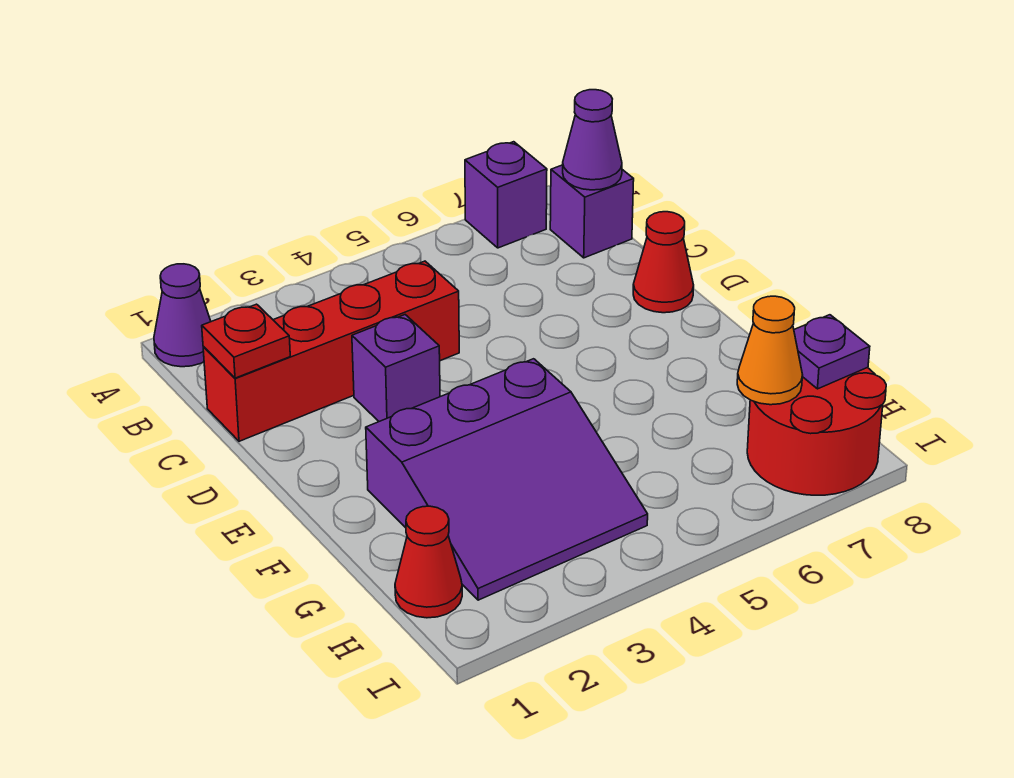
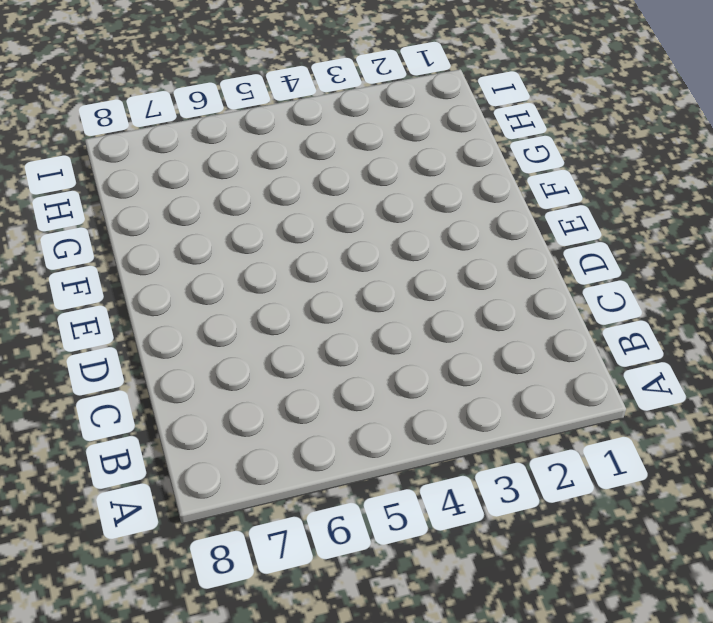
none -> purple cone A1 level 1
none -> purple brick A7 level 1
none -> purple brick B8 level 1

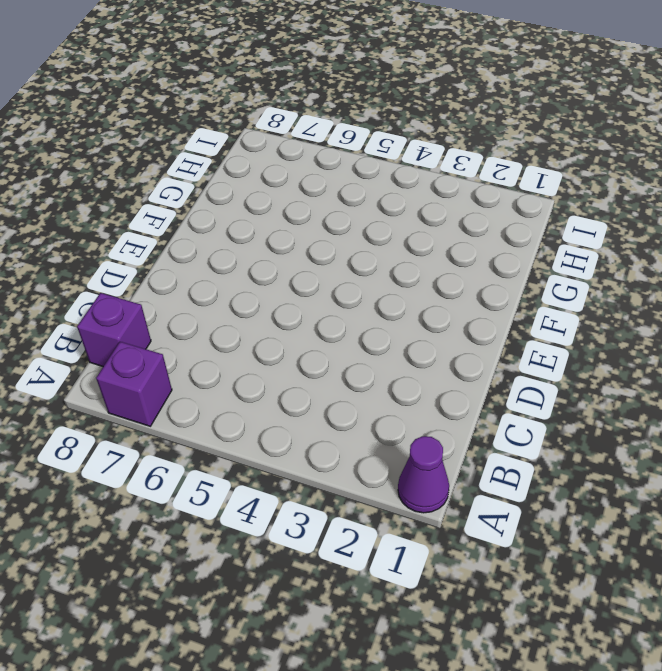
none -> red brick C1:C4 level 1
none -> purple brick D3 level 1
none -> red cone D8 level 1

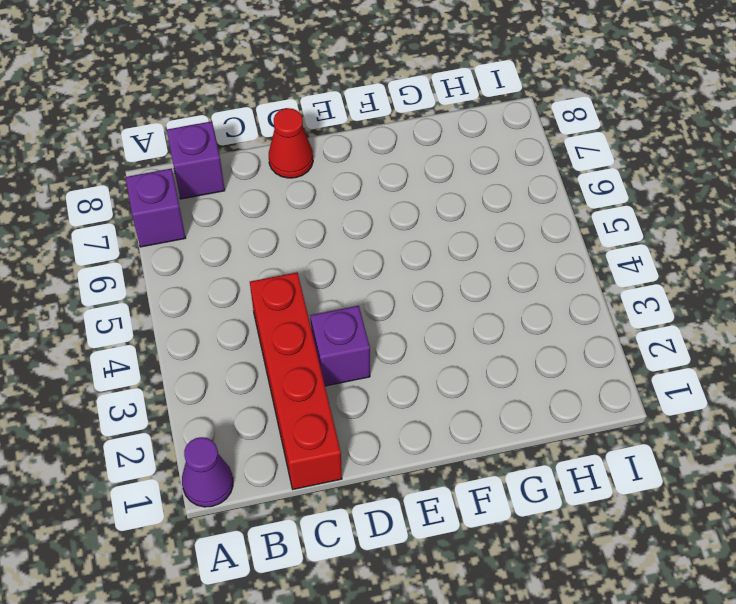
none -> purple slope F2:H4 level 1 top F
none -> red cone H1 level 1
none -> red round brick H7:I8 level 1

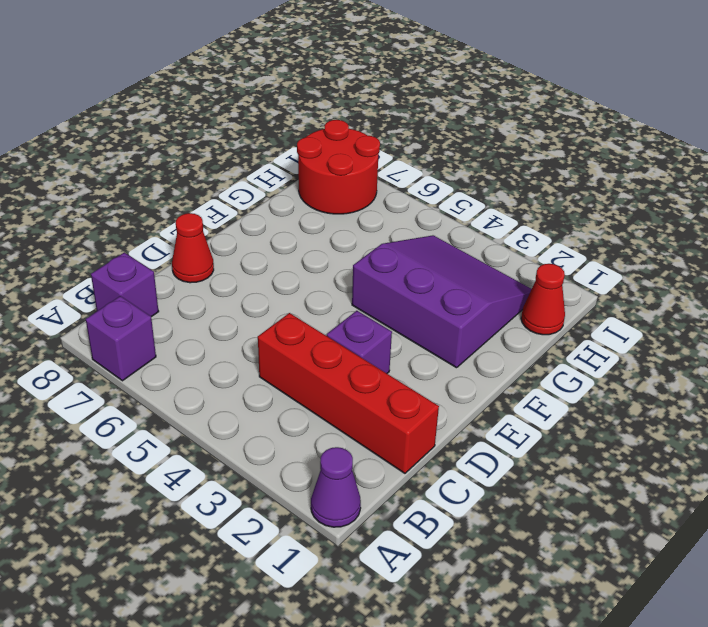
none -> purple cone B8 level 2
none -> red plate C1 level 2
none -> orange cone H7 level 2

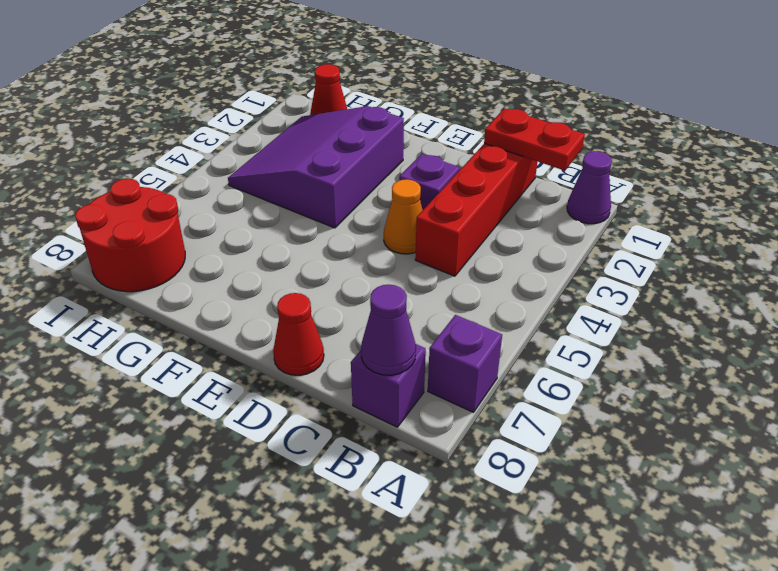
red plate B1:C1 level 2 -> red plate C1 level 2
orange cone D4 level 1 -> orange cone H7 level 2
none -> purple plate H8 level 2

